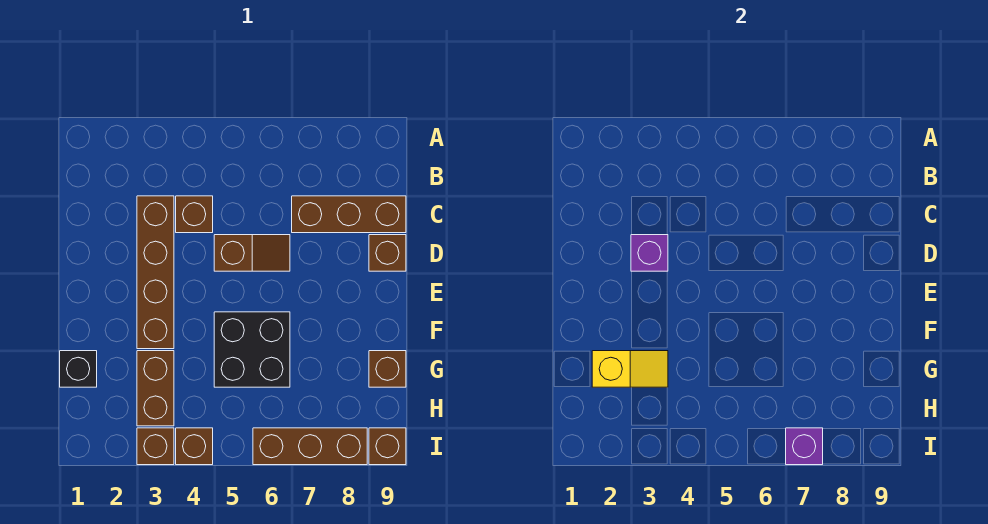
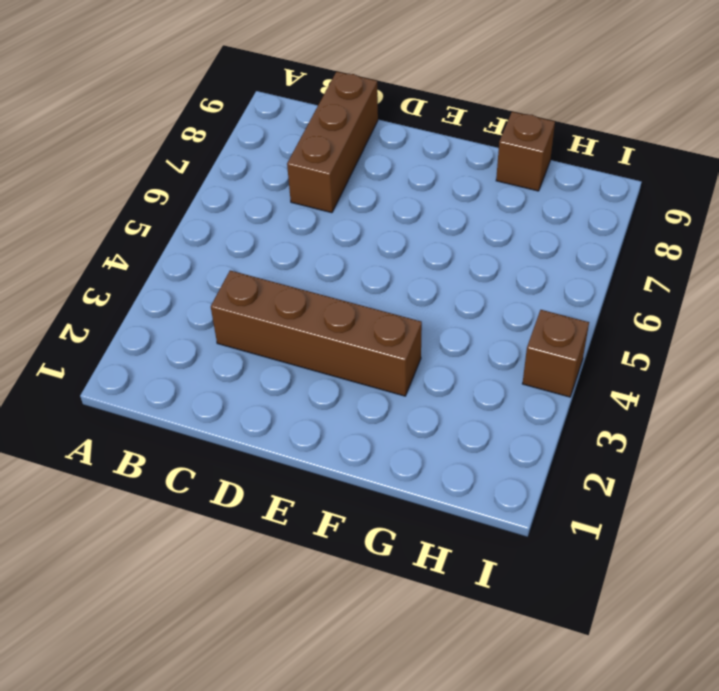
none -> brown brick C4 level 1
none -> brown slope D5:D6 level 1 top 5
none -> brown brick D9 level 1

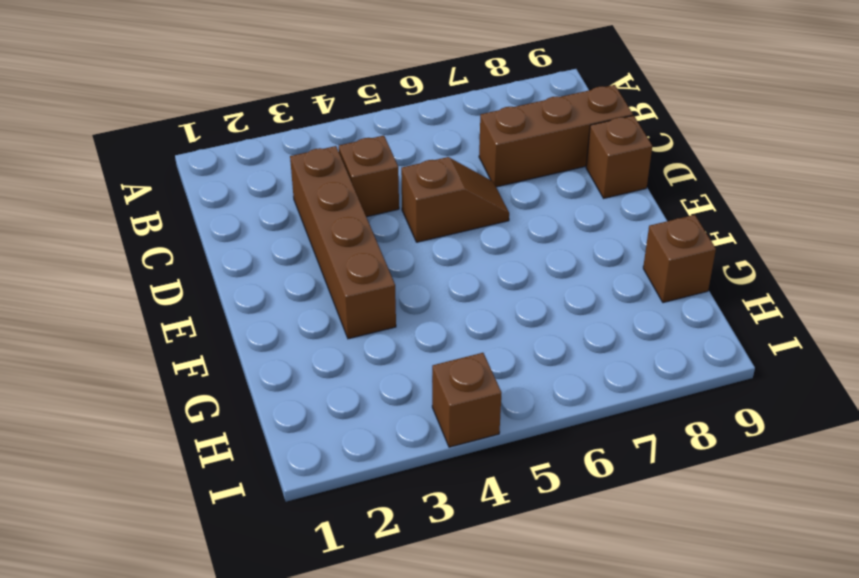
none -> black brick F5:G6 level 1
none -> black brick G1 level 1
none -> brown brick G3:H3 level 1

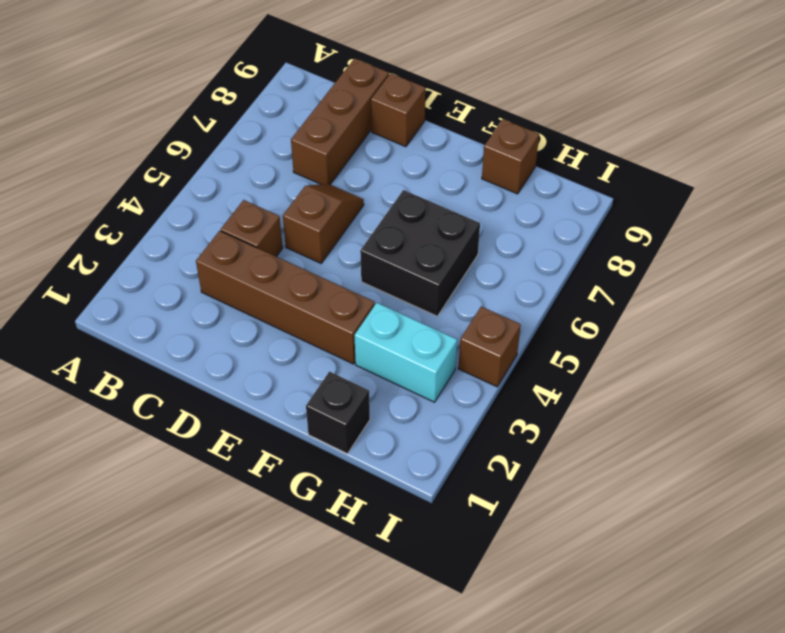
cyan brick G3:H3 level 1 -> brown brick G3:H3 level 1
none -> brown brick I3 level 1
none -> brown brick I6:I8 level 1
none -> brown brick I9 level 1

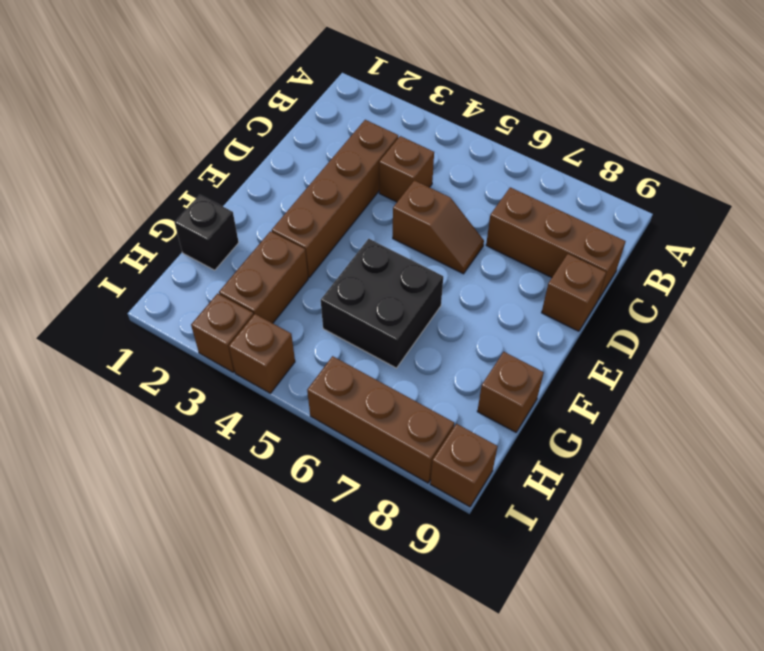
none -> purple brick D3 level 2
none -> yellow slope G2:G3 level 2 top 2
none -> purple brick I7 level 2

